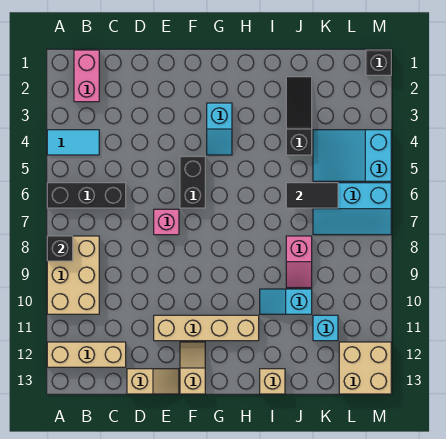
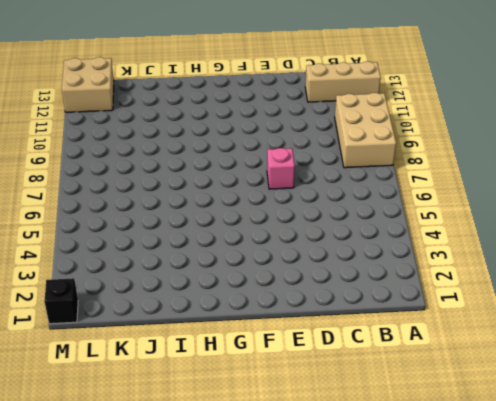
none -> cyan tile A4:B4 level 1
none -> black brick A6:C6 level 1
none -> pink brick B1:B2 level 1

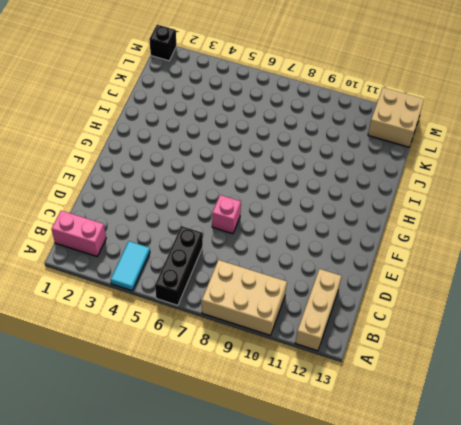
none -> tan slope D13:E13 level 1 top D
none -> tan brick E11:H11 level 1
none -> black brick F5:F6 level 1

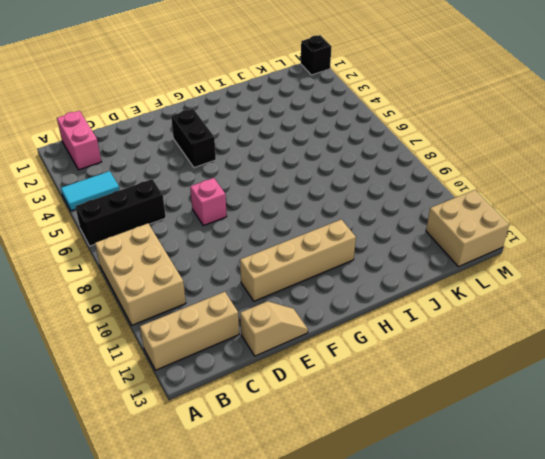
black brick F3:F4 level 1 -> black brick F5:F6 level 1
none -> tan slope F12:F13 level 1 top 13
none -> cyan slope G3:G4 level 1 top 3
none -> cyan slope I10:J10 level 1 top J

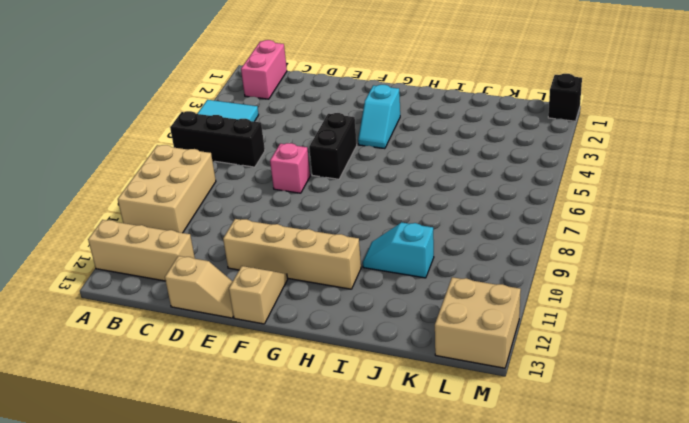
none -> tan brick I13 level 1
none -> black slope J2:J4 level 1 top 4
none -> pink slope J8:J9 level 1 top 8

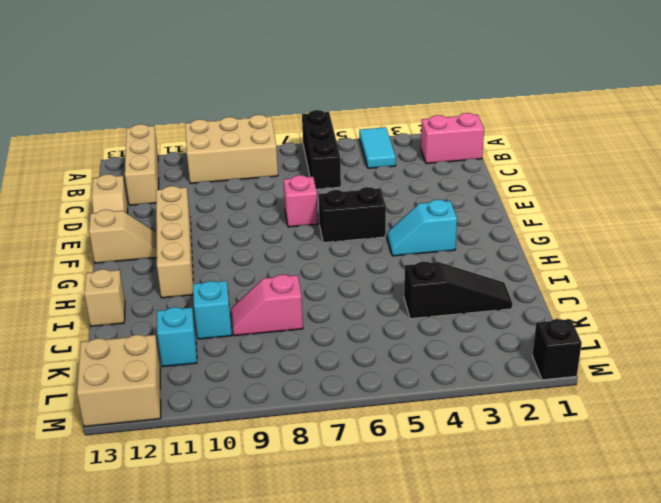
none -> cyan slope K4:M5 level 1 top M
none -> cyan slope K6:M7 level 1 top 6
none -> black brick A8 level 2

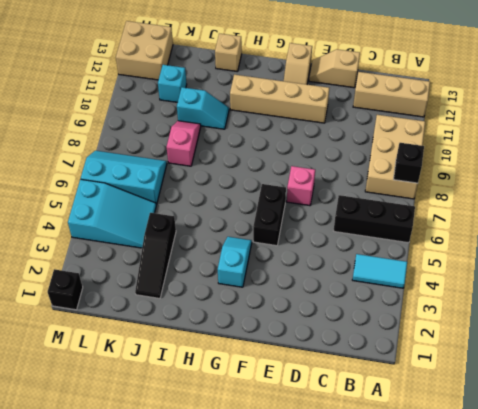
none -> pink brick B1:B2 level 1
none -> black tile J6:K6 level 2

